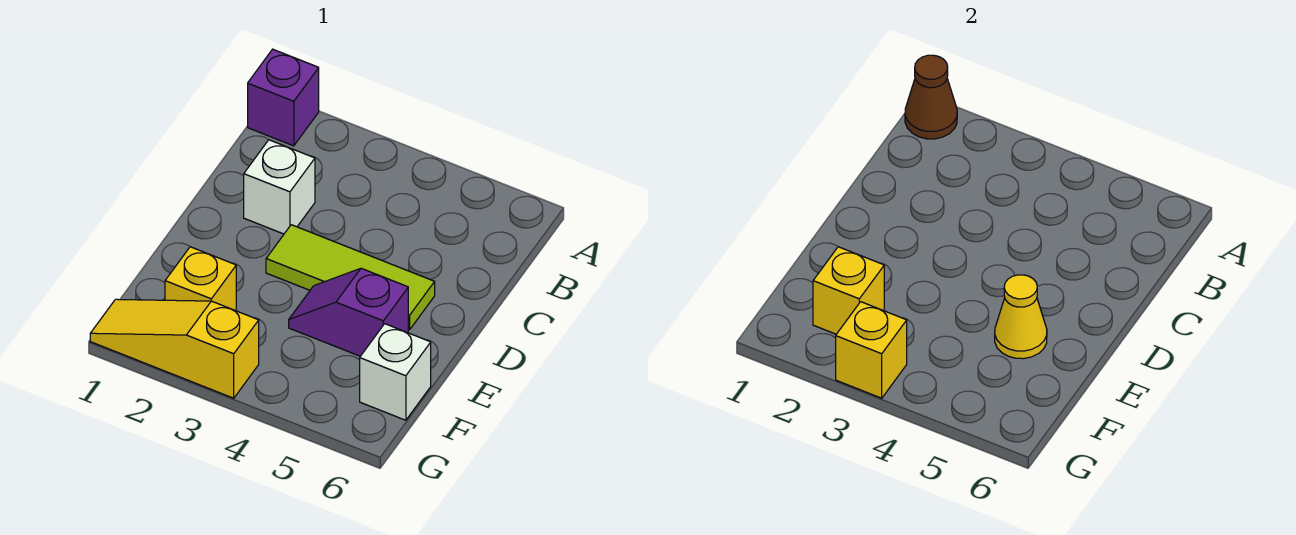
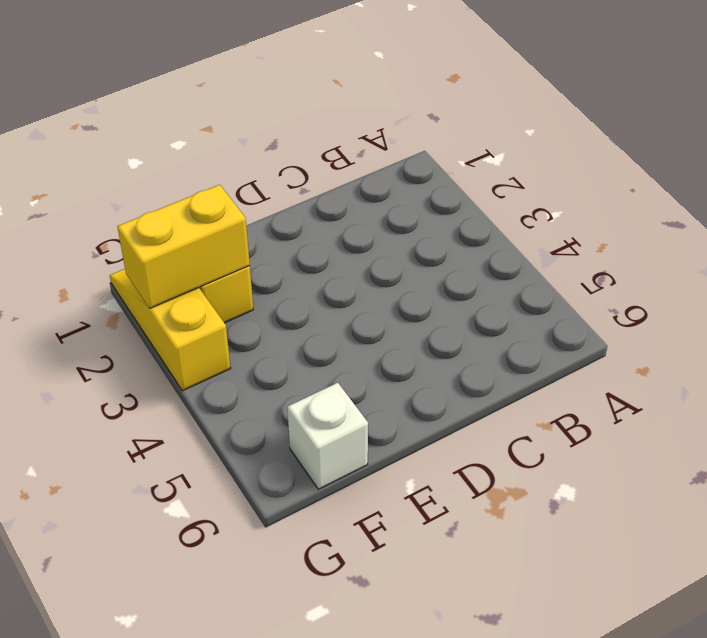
yellow brick F2:G2 level 2 -> yellow brick F2 level 2
none -> purple brick A1 level 1
none -> white brick C2 level 1

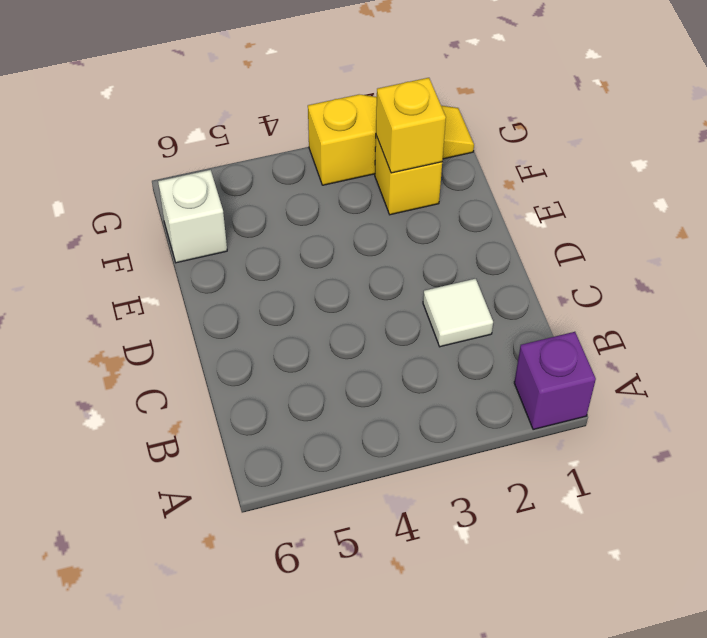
white tile C2 level 1 -> white brick C2 level 1
none -> lime tile D3:D5 level 1
none -> purple slope E4:E5 level 1 top 5

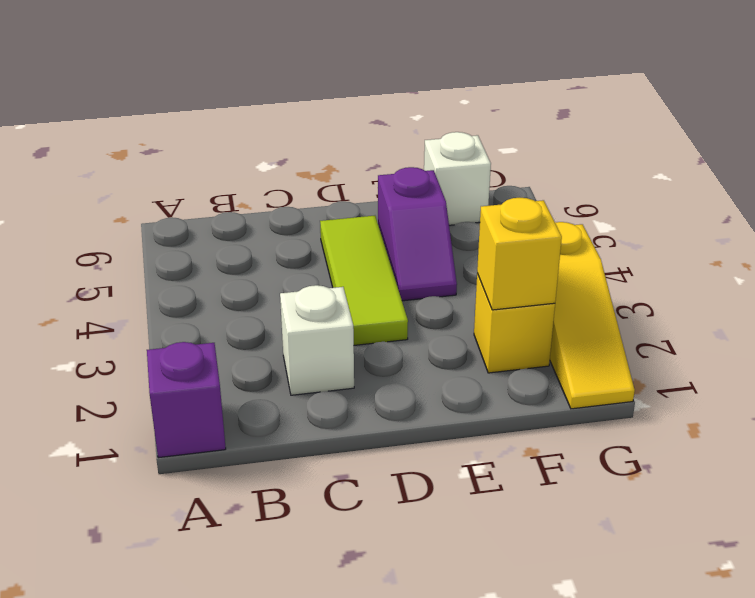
none -> brown cone A1 level 2
none -> yellow cone E5 level 2

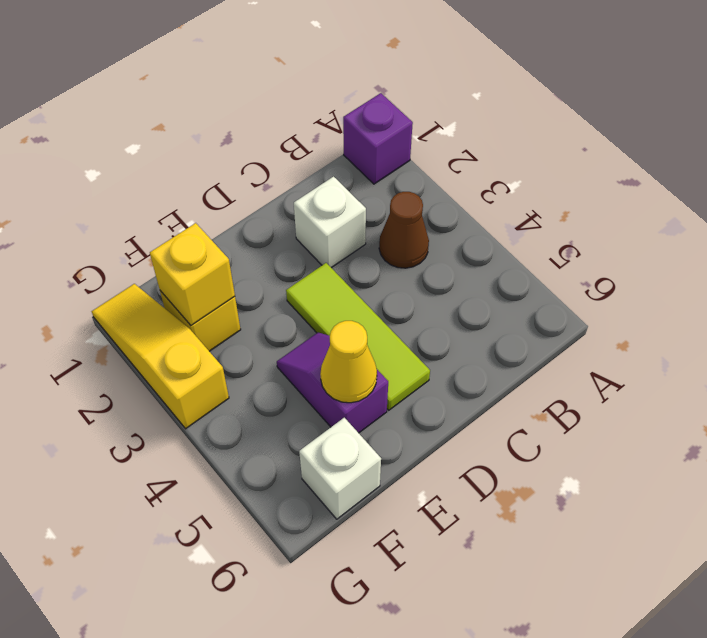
brown cone B3 level 1 -> brown cone A1 level 2
none -> yellow brick G3 level 2

